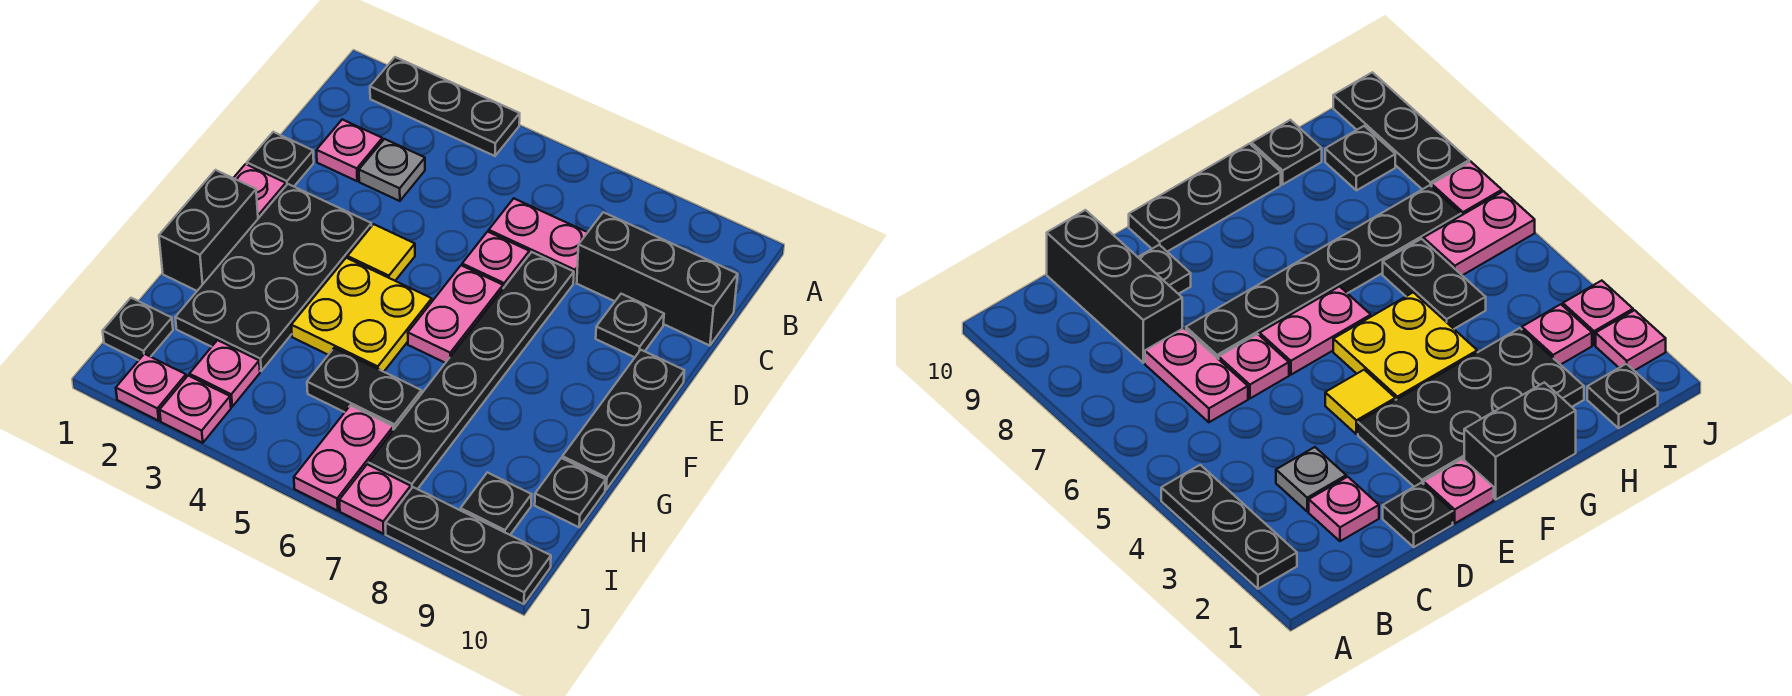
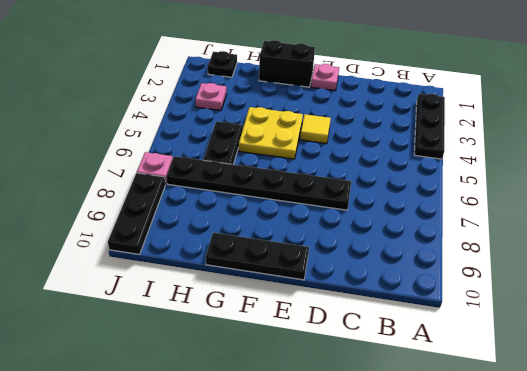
none -> pink plate C2 level 1
none -> grey plate C3 level 1
none -> pink plate C6:C7 level 1

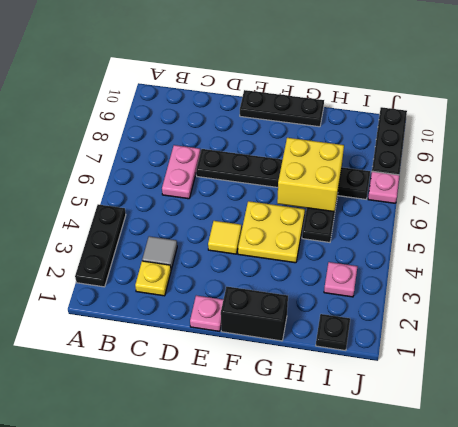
yellow plate C2 level 1 -> pink plate C2 level 1
grey tile C3 level 1 -> grey plate C3 level 1
yellow brick G6:H7 level 2 -> none
none -> black brick C8:C10 level 1
none -> black plate D1 level 1
none -> pink plate D6 level 1

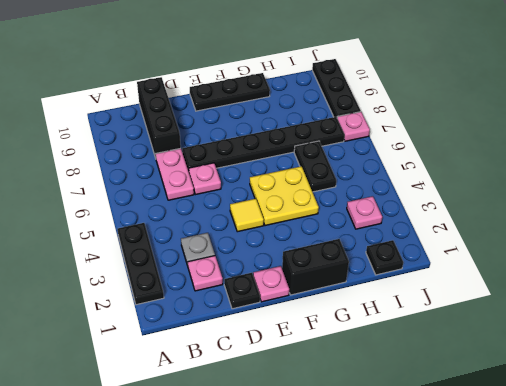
none -> black plate D9 level 1
none -> black plate E2:H3 level 1
none -> pink plate E6:F6 level 1

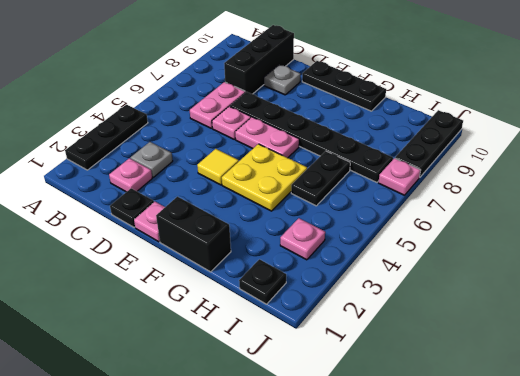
grey plate D9 level 1 -> black plate D9 level 1
none -> black plate E2:H3 level 1
none -> black plate H10 level 1
none -> pink plate I6:J6 level 1

